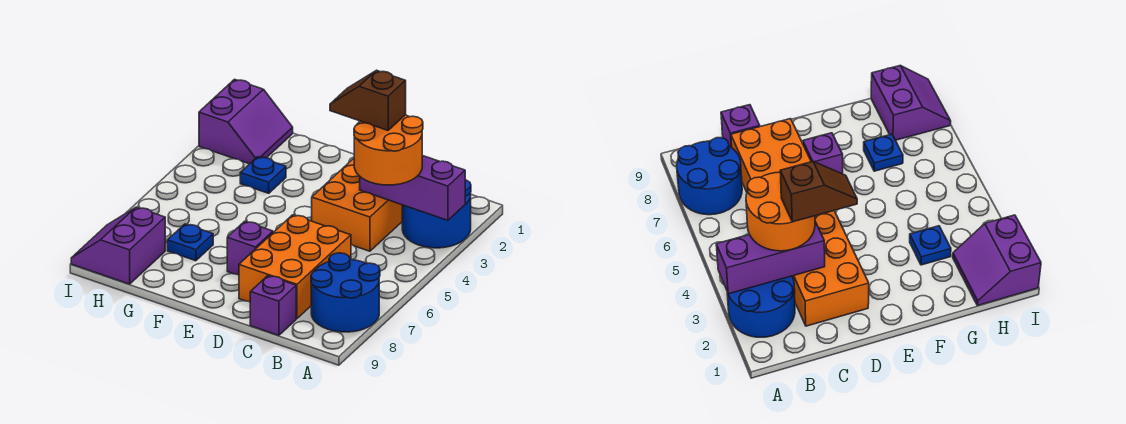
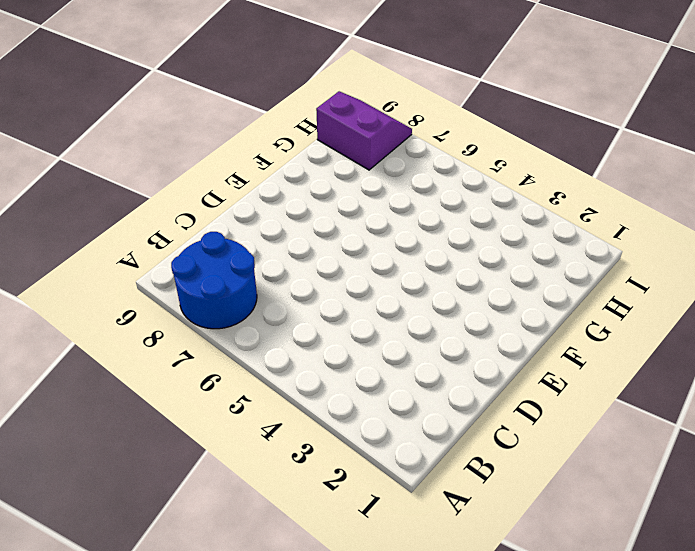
none -> blue round brick A2:B3 level 1
none -> orange brick C2:D4 level 1
none -> orange brick C6:D8 level 1

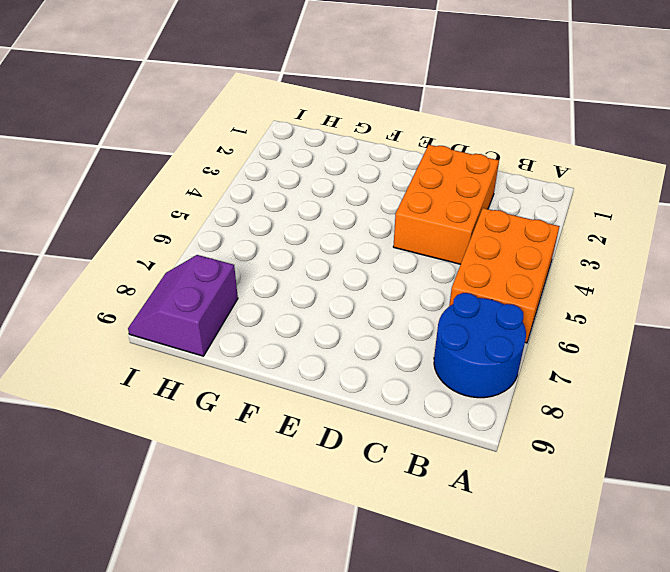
orange brick A4:B6 level 1 -> orange brick C6:D8 level 1
none -> blue round brick A2:B3 level 1
none -> purple brick C9 level 1
none -> purple brick E7 level 1

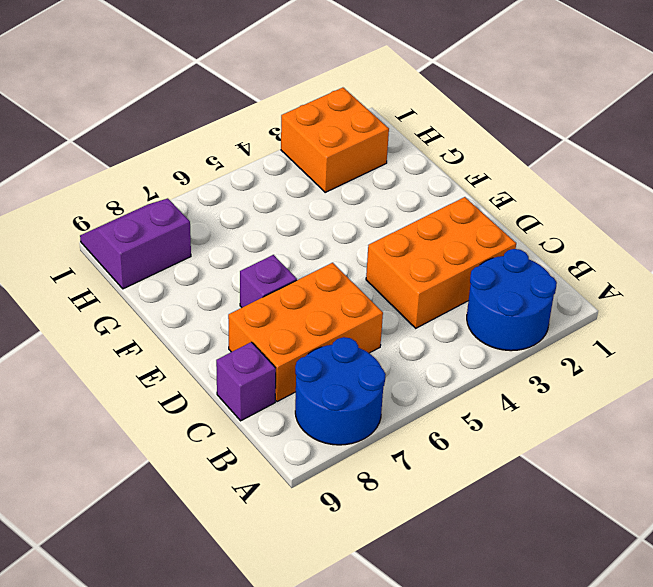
orange brick H2:I3 level 1 -> purple slope H1:I2 level 1 top I
none -> blue plate G3 level 1
none -> blue plate G7 level 1
none -> purple brick A3:C3 level 2

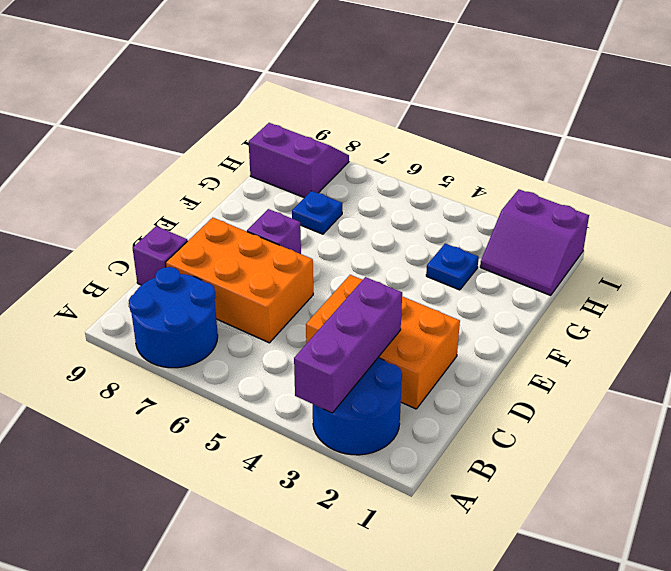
none -> orange round brick B3:C4 level 3
none -> brown slope C3:D3 level 4 top C

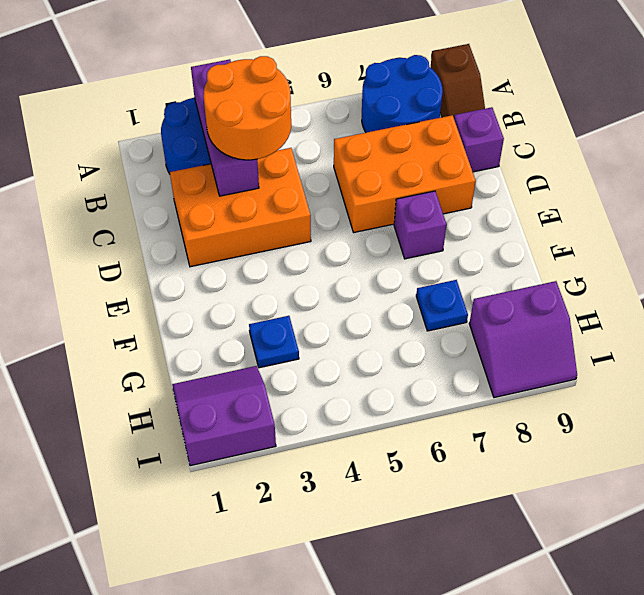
brown slope A9:B9 level 1 top A -> brown slope C3:D3 level 4 top C

